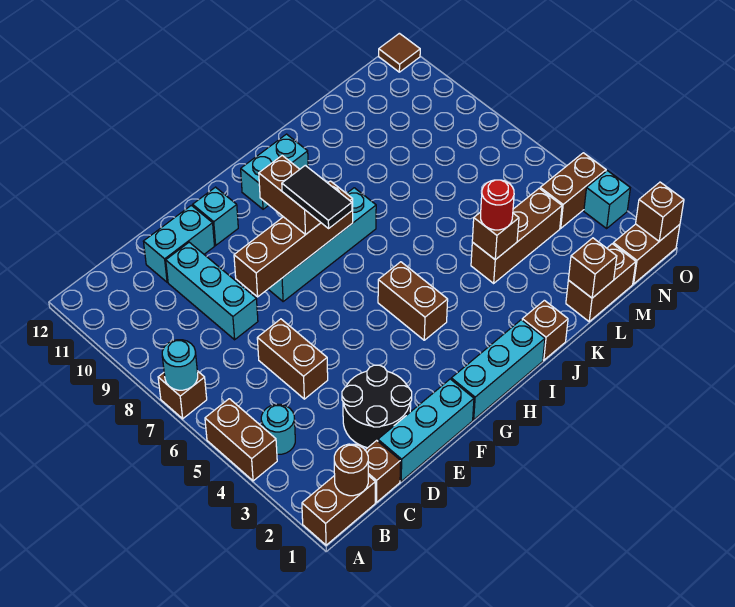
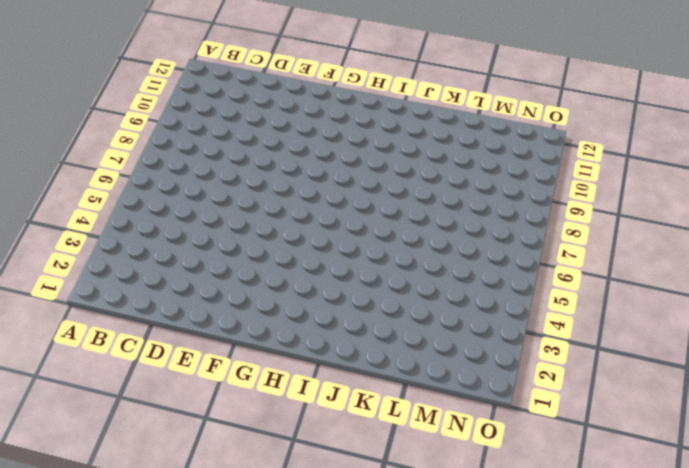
none -> brown brick A1:B1 level 1
none -> brown brick A4:A5 level 1
none -> brown brick A7 level 1
none -> cyan round brick B4 level 1

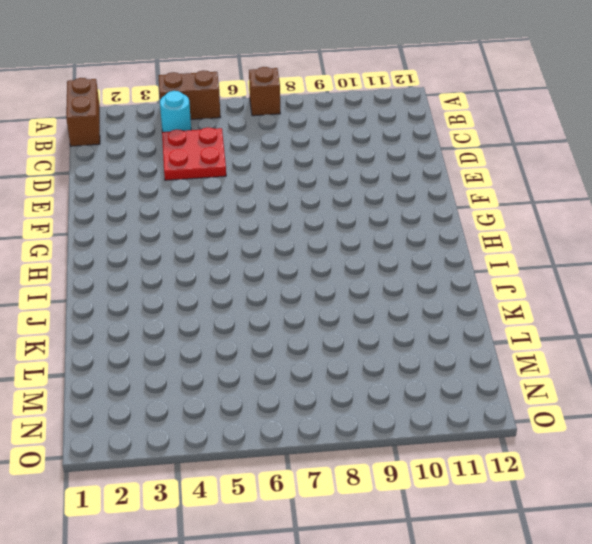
red plate C4:D5 level 1 -> brown brick D5:D6 level 1
none -> brown brick C1 level 1
none -> cyan brick D1:F1 level 1
none -> black round brick D2:E3 level 1
none -> cyan brick D8:D10 level 1

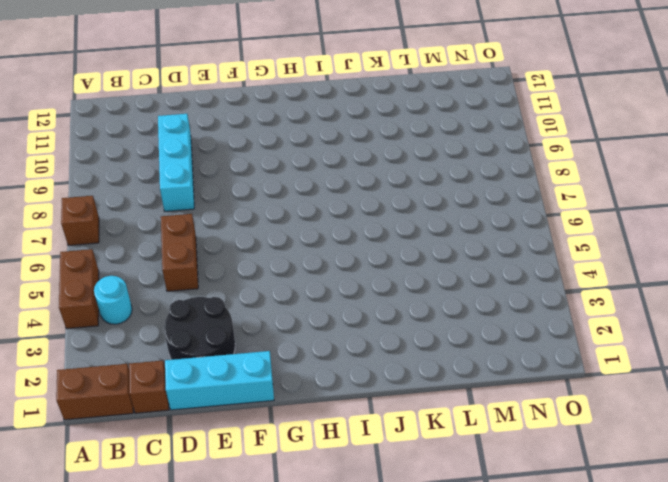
none -> cyan brick D11:E11 level 1
none -> cyan brick F8:I8 level 1
none -> cyan brick F11 level 1
none -> cyan brick G1:I1 level 1

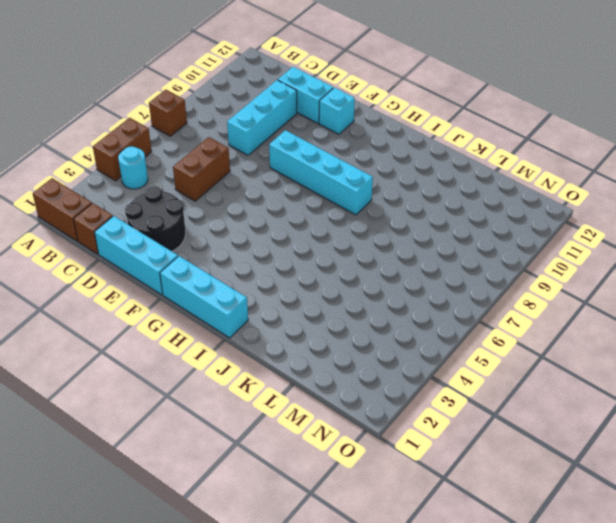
none -> brown brick H4:H5 level 1
none -> cyan brick H11:I11 level 1
none -> brown brick J1 level 1
none -> brown brick K4:M4 level 1

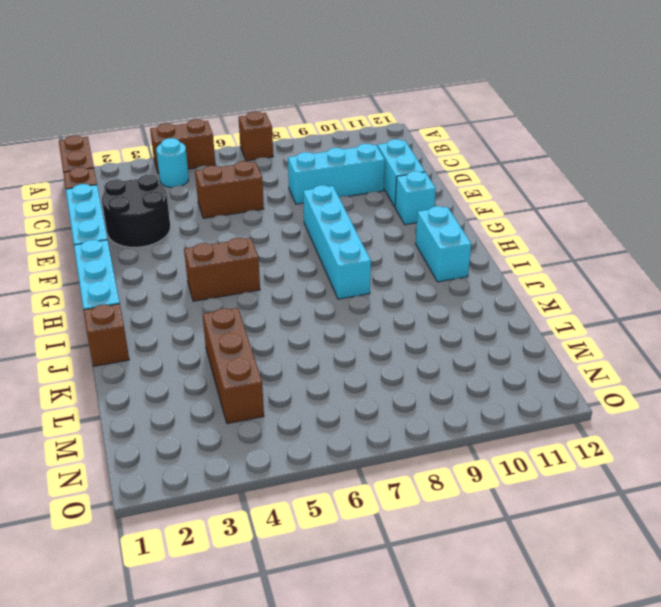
none -> brown brick L1:M1 level 1
none -> brown brick N1:O1 level 1
none -> brown brick N4:O4 level 1
none -> cyan brick O3 level 1

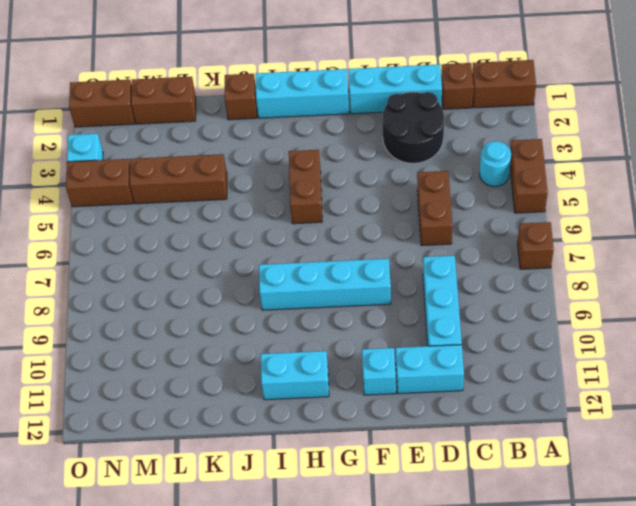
none -> brown tile O12 level 1
none -> cyan round brick A7 level 2
none -> brown round brick B1 level 2
none -> brown brick E8:H8 level 2

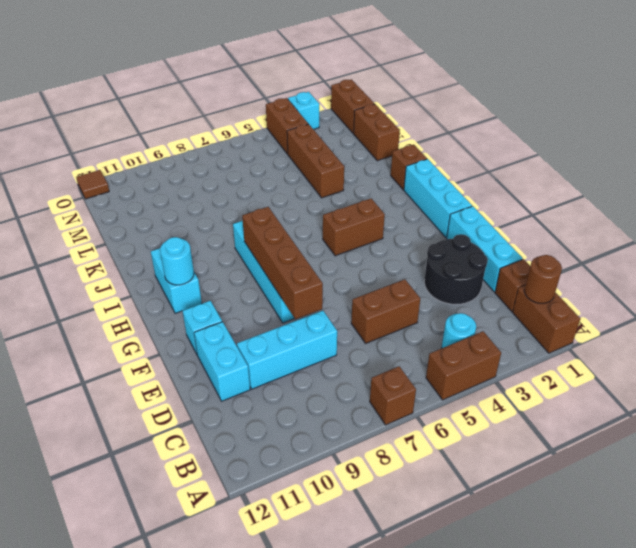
cyan round brick H11 level 2 -> cyan round brick A7 level 2
none -> brown brick K4 level 2
none -> brown brick L1 level 2
none -> brown brick O1 level 2
none -> brown brick G8:G9 level 3

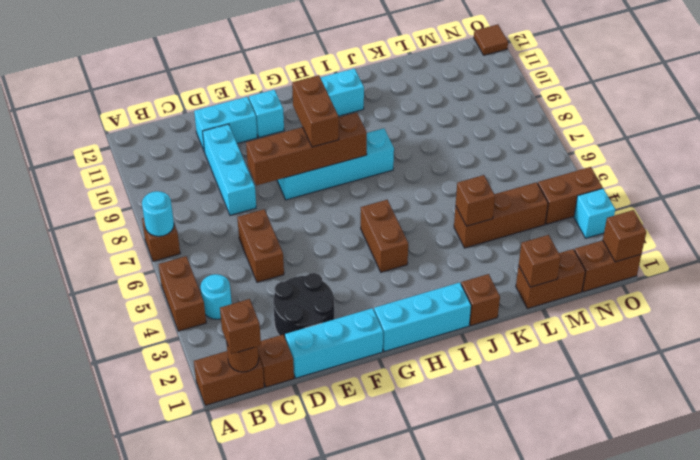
brown brick B1 level 3 -> none
none -> red round brick K4 level 3
none -> black tile G7:G8 level 4

